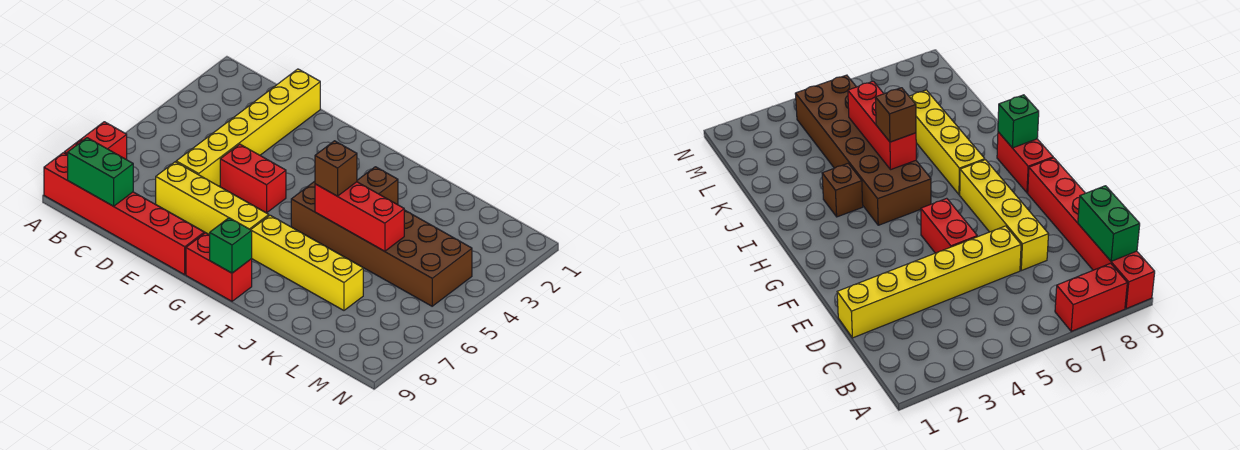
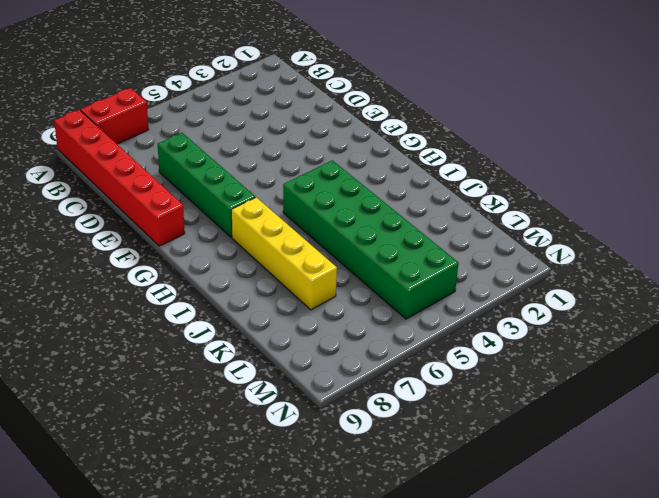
green brick D7:G7 level 1 -> yellow brick D7:G7 level 1
green brick H4:M5 level 1 -> brown brick H4:M5 level 1
none -> yellow brick D1:D6 level 1
none -> red brick E5:F5 level 1
none -> red brick G9:H9 level 1

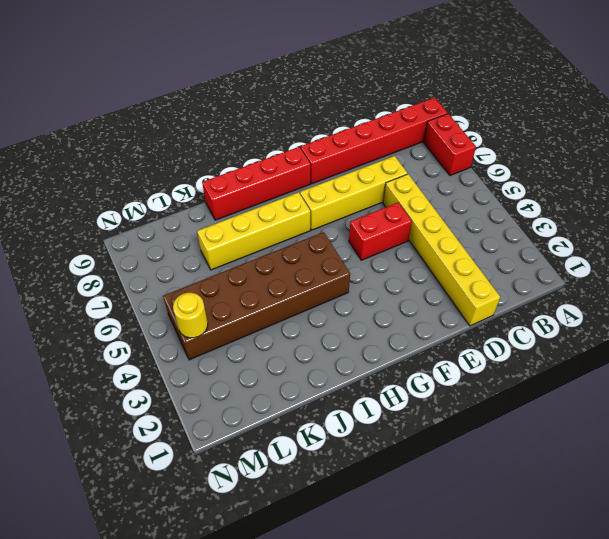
red brick G9:J9 level 1 -> red brick G9:H9 level 1
yellow round brick M4 level 2 -> none
none -> brown brick I3 level 1
none -> green brick B9:C9 level 2
none -> green brick H9 level 2

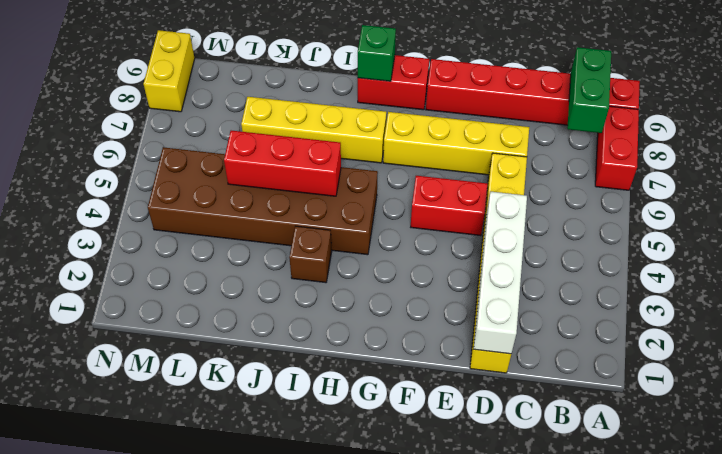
green brick B8:B9 level 2 -> green brick B9:C9 level 2
white brick D1:D4 level 2 -> none
yellow brick N8:N9 level 1 -> none
none -> brown brick I5 level 3

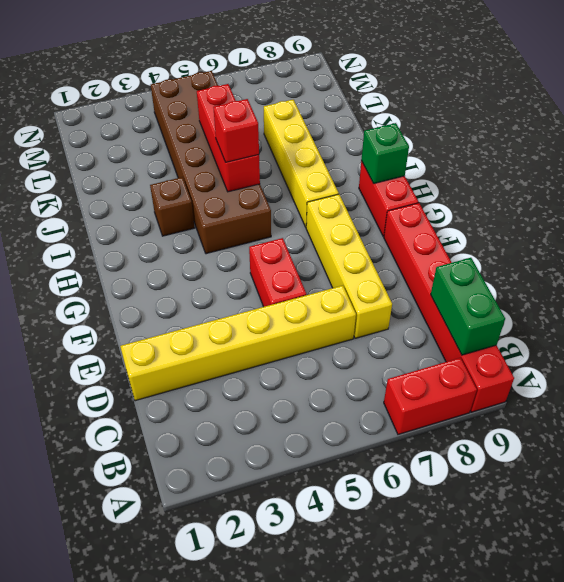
red brick I5 level 3 -> brown brick I5 level 3

